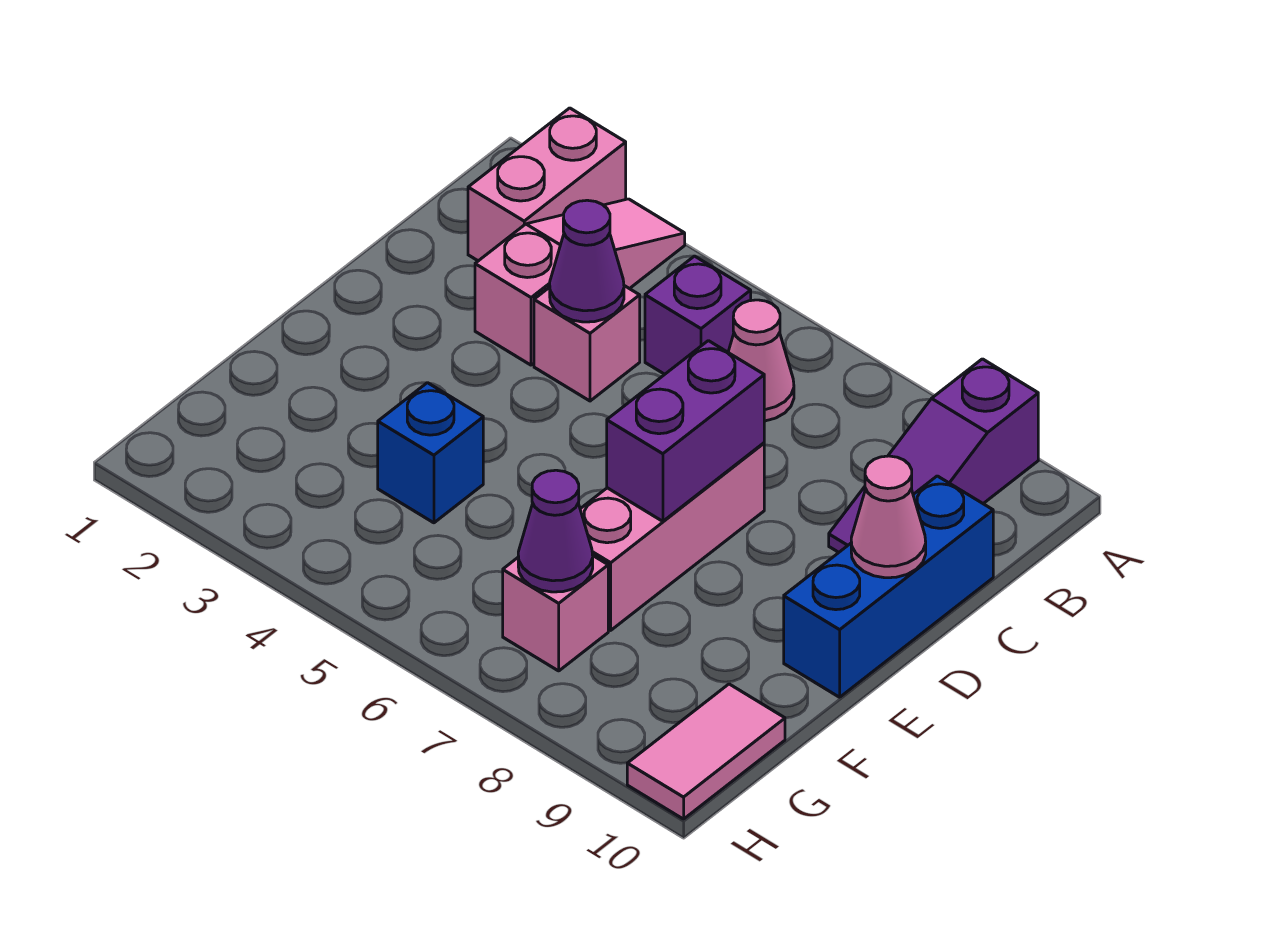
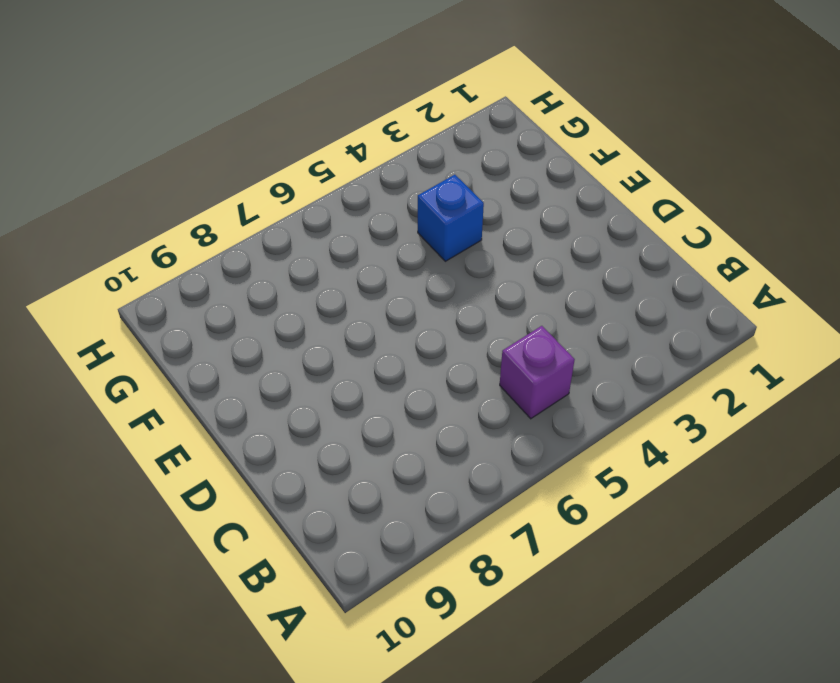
none -> pink brick A2:B2 level 1
none -> pink slope A3:C3 level 1 top C
none -> purple slope A9:C9 level 1 top A

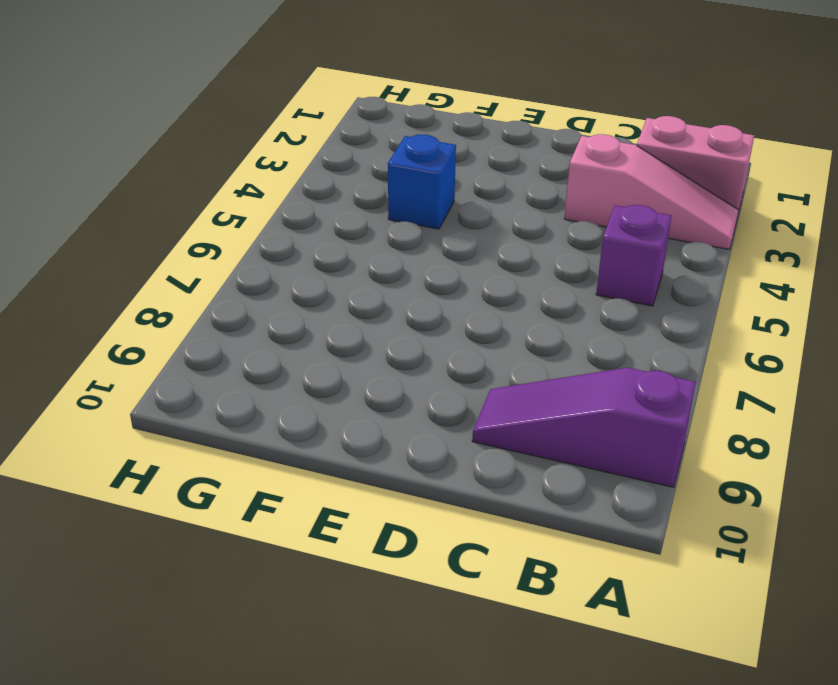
none -> pink cone B6 level 1
none -> pink brick C4 level 1
none -> blue brick C10:E10 level 1

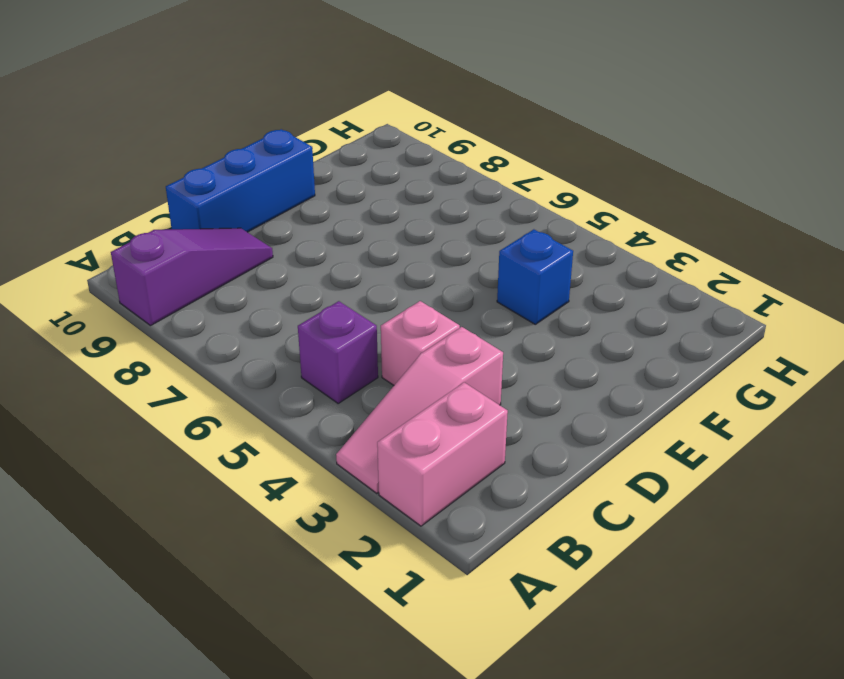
none -> pink cone B6 level 1
none -> pink brick D7:F7 level 1
none -> pink brick G7 level 1

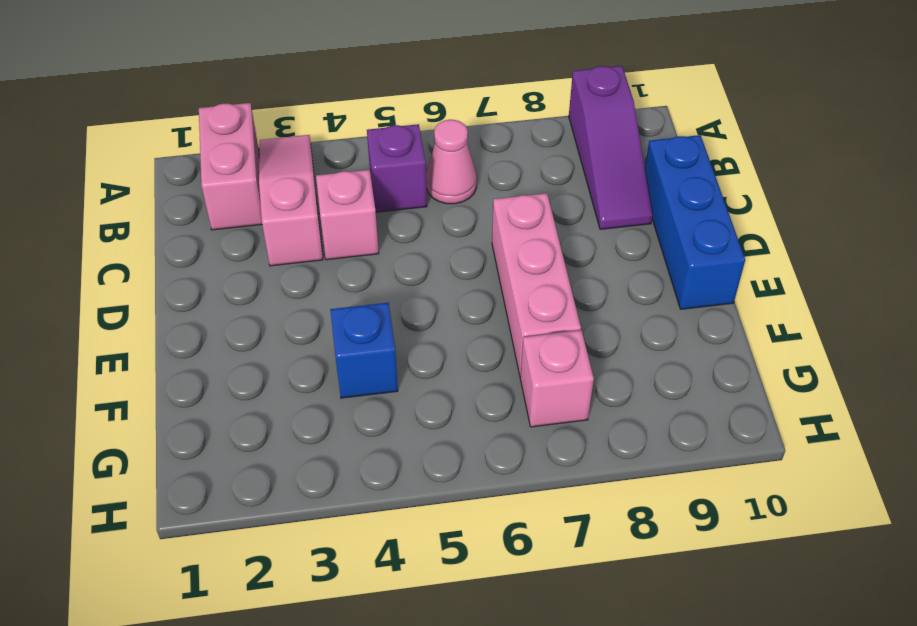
none -> pink tile G10:H10 level 1
none -> purple cone C4 level 2
none -> purple brick D7:E7 level 2

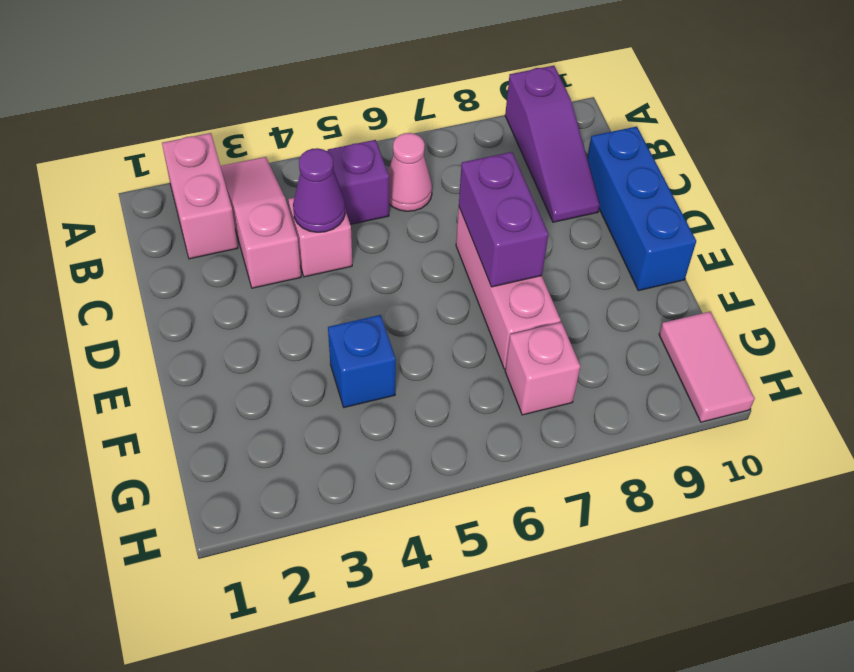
none -> pink cone D10 level 2
none -> purple cone G7 level 2

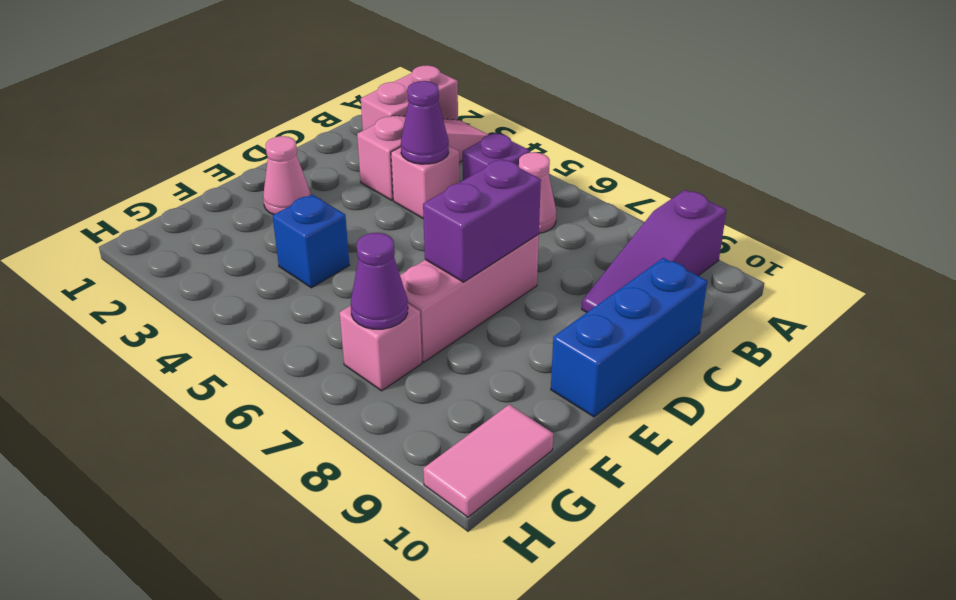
pink cone E2 level 1 -> pink cone D10 level 2

